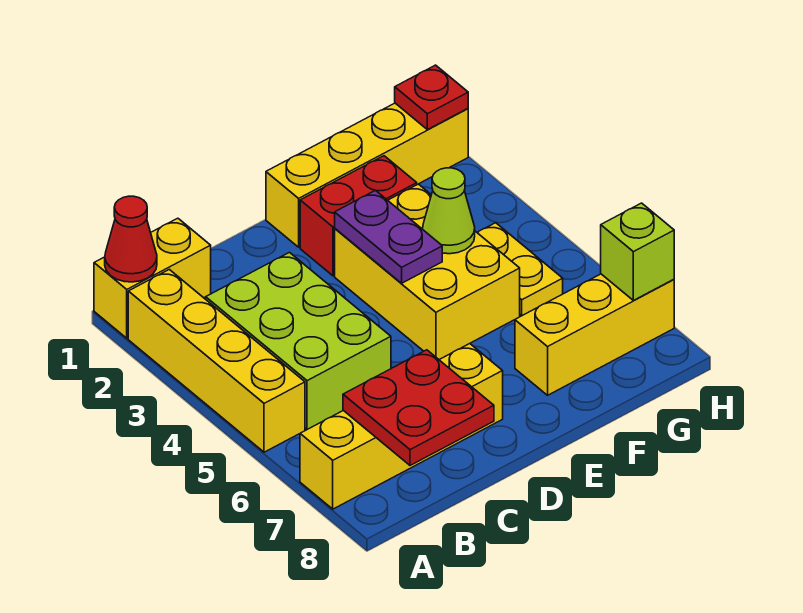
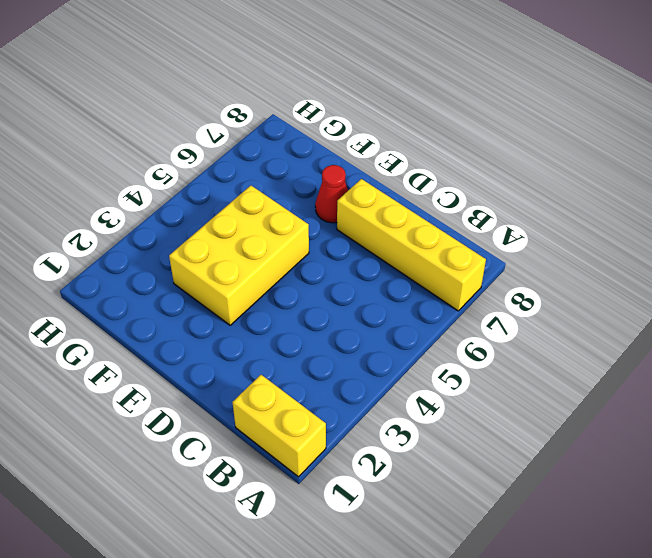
red cone E7 level 1 -> red cone A1 level 2
none -> yellow brick A2:A5 level 1
none -> lime brick B3:C5 level 1
none -> yellow brick E1:H1 level 1

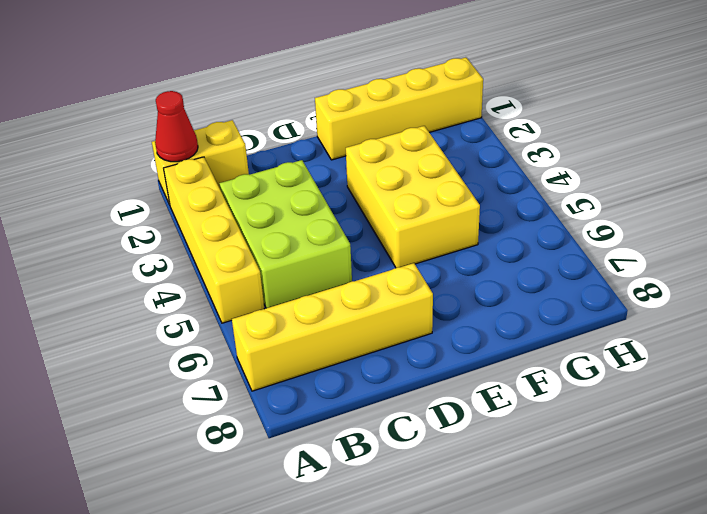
none -> red brick E2:F2 level 1
none -> yellow brick F7:H7 level 1
none -> yellow plate G4:G5 level 1

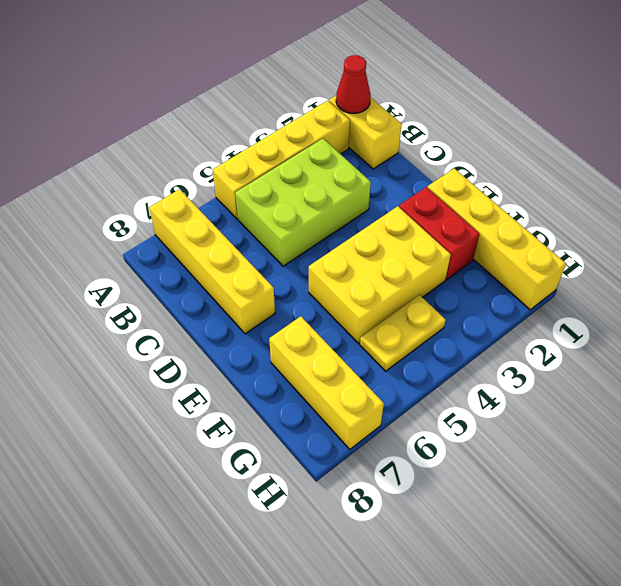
none -> red plate B7:C8 level 2
none -> purple plate E3:E4 level 2
none -> lime cone F4 level 2

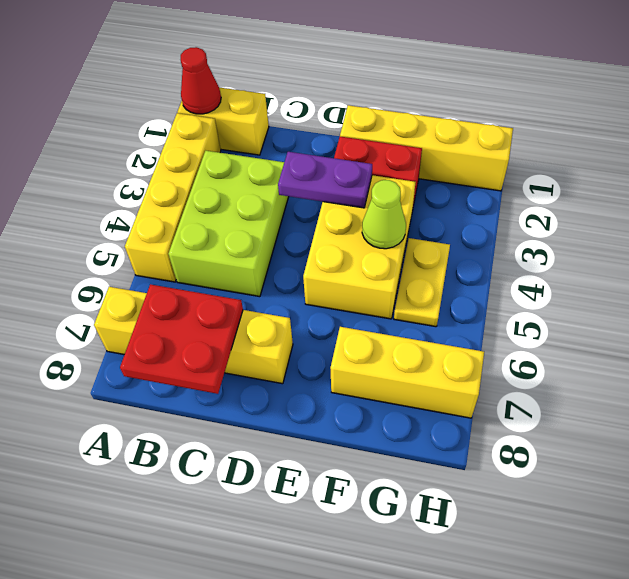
purple plate D3:E3 level 2 -> purple plate E3:E4 level 2
none -> red plate H1 level 2
none -> lime brick H7 level 2

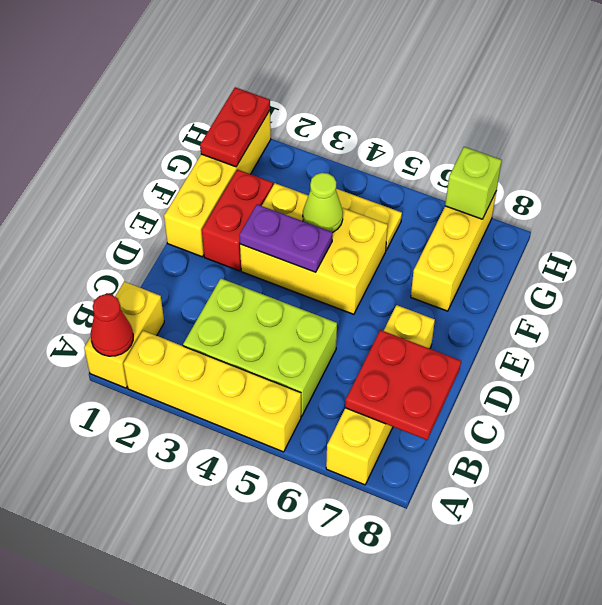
red plate G1:H1 level 2 -> red plate H1 level 2

